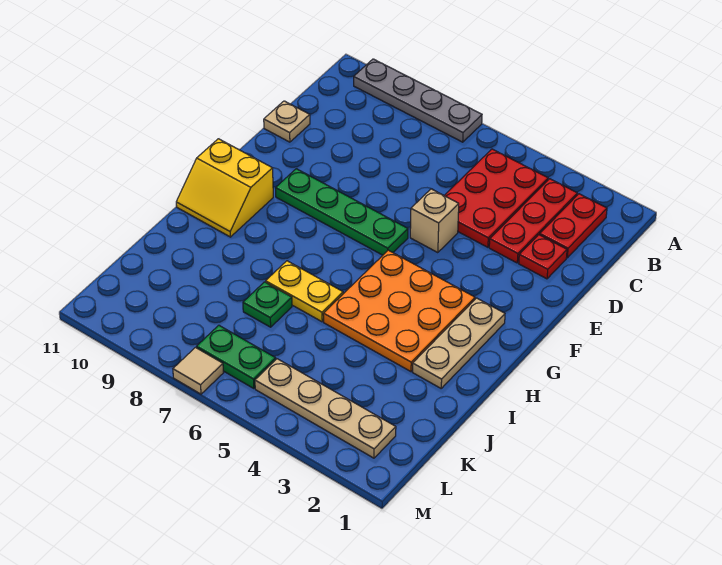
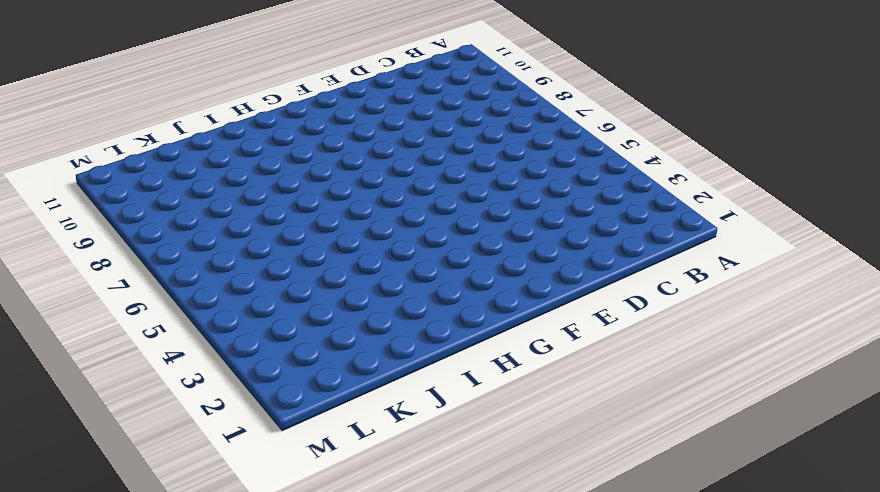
none -> grey plate A7:A10 level 1
none -> red plate B2:C2 level 1
none -> red plate B3:D3 level 1

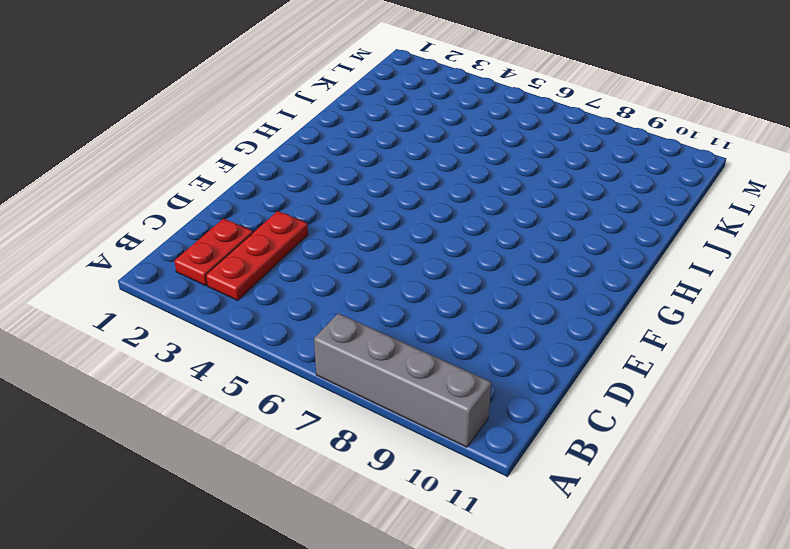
grey brick A7:A10 level 1 -> grey plate A7:A10 level 1
none -> red plate B4:D5 level 1
none -> red plate D2 level 1
none -> tan plate D11 level 1

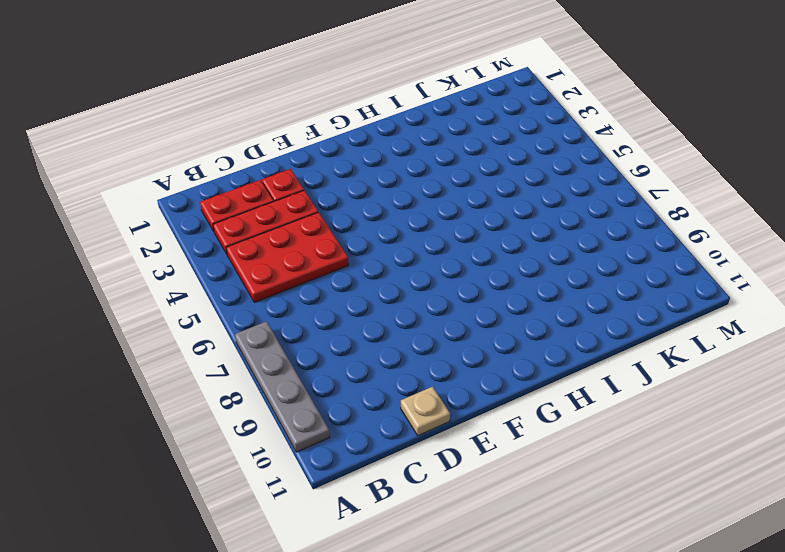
none -> tan brick E5 level 1
none -> green plate F6:F9 level 1
none -> tan plate G2:I2 level 1

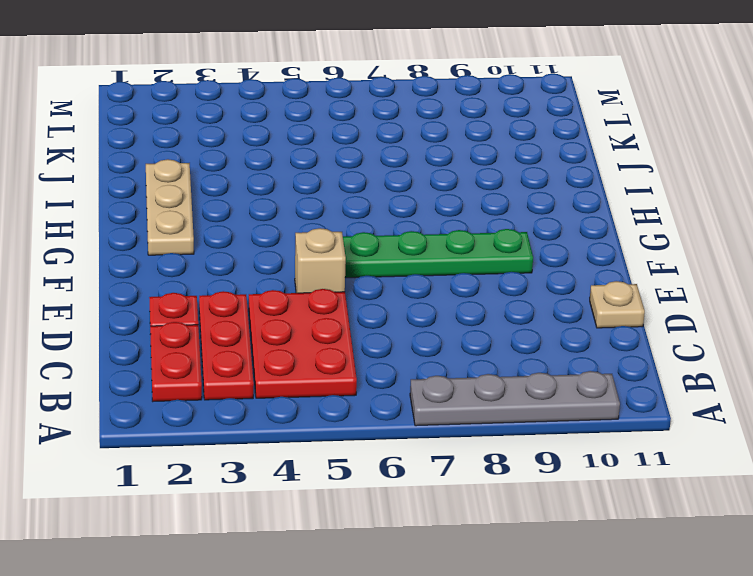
none -> orange plate G3:I5 level 1
none -> yellow slope G10:H11 level 1 top G
none -> yellow plate I6:I7 level 1

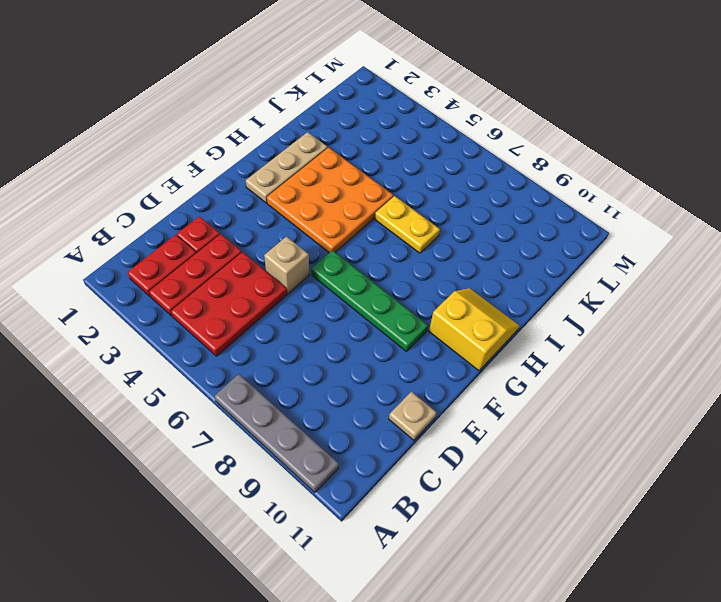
none -> green plate J7 level 1
none -> tan plate L2:L5 level 1
none -> green plate L6:L7 level 1

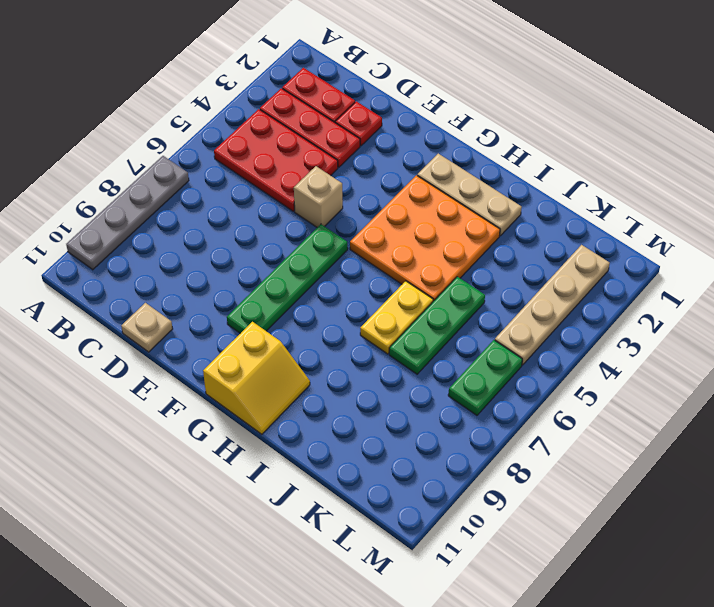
green plate J5:J7 level 1 -> green plate J7 level 1
none -> tan tile M7 level 1

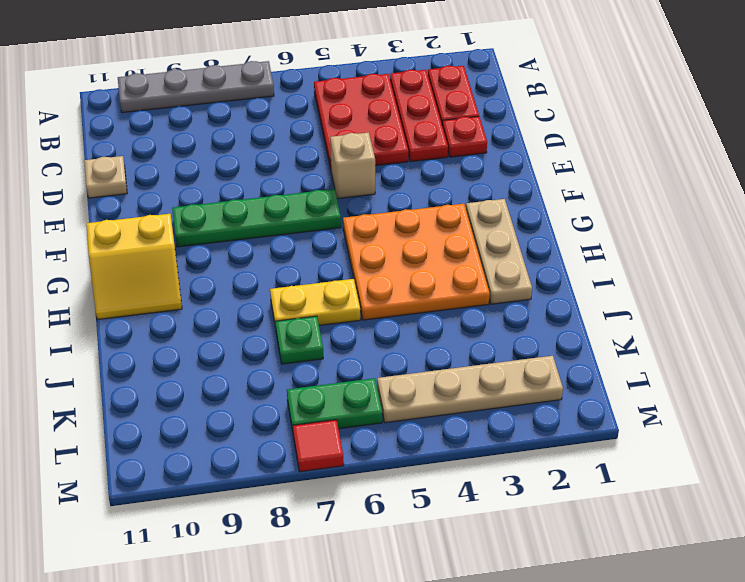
red tile M7 level 1 -> tan tile M7 level 1

